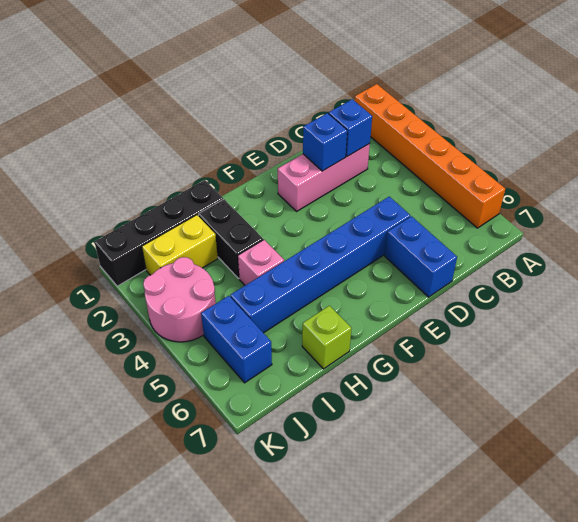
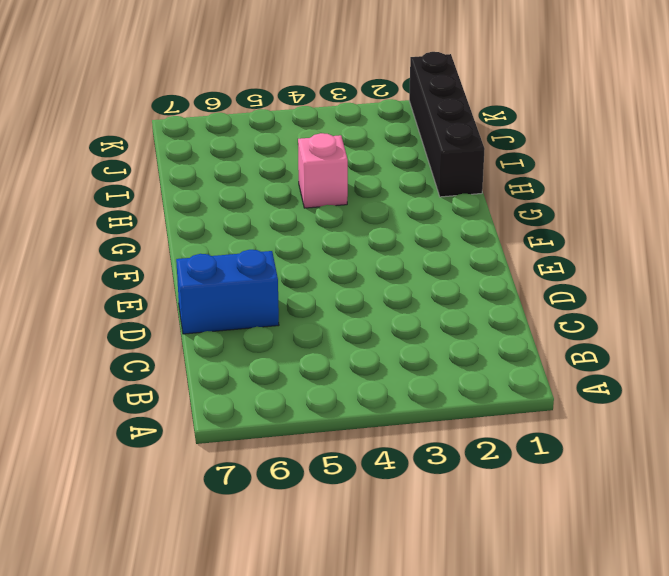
none -> orange brick A1:A6 level 1
none -> pink brick C2:E2 level 1
none -> blue brick D5:I5 level 1

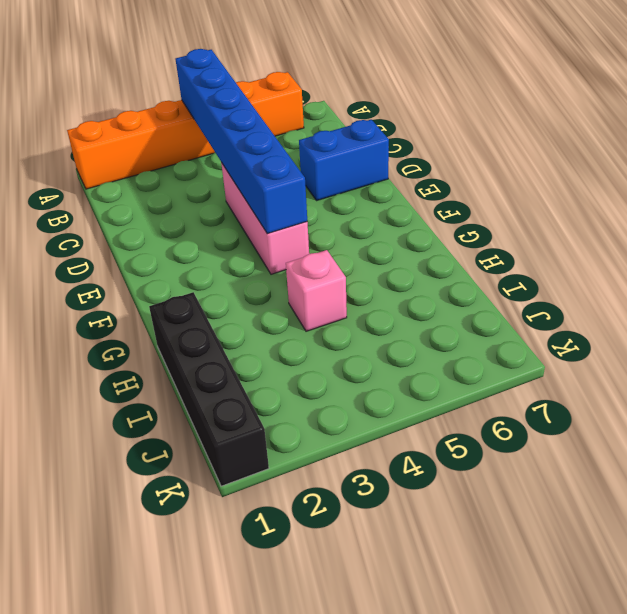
blue brick A4:F4 level 2 -> blue brick D5:I5 level 1
pink brick D4:F4 level 1 -> pink brick C2:E2 level 1
none -> black brick H2:H3 level 1
none -> lime brick H7 level 1
none -> yellow brick I2:J2 level 1

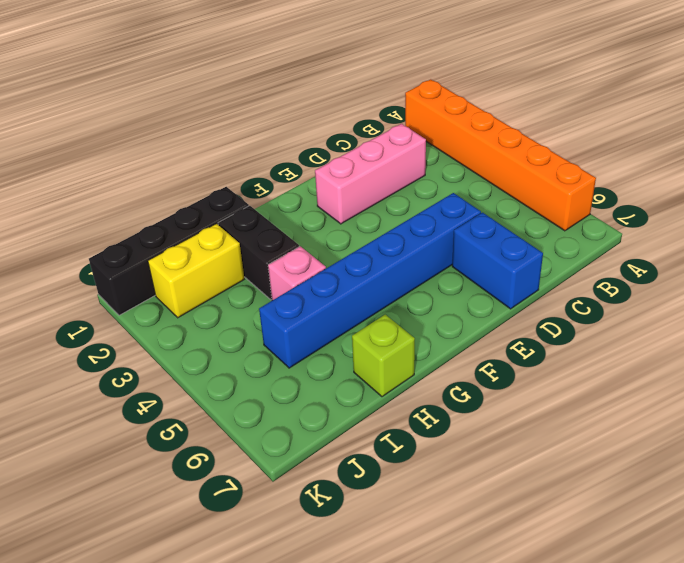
none -> pink round brick J3:K4 level 1
none -> blue brick J5:J6 level 1
none -> blue brick C2 level 2

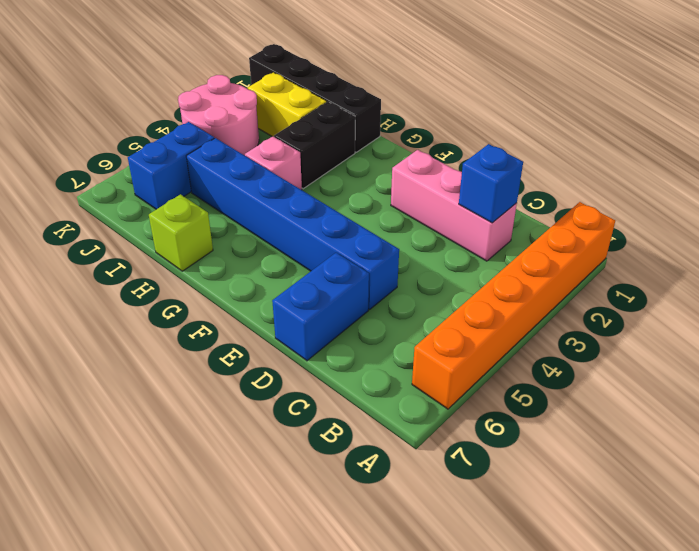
none -> blue brick D2 level 2

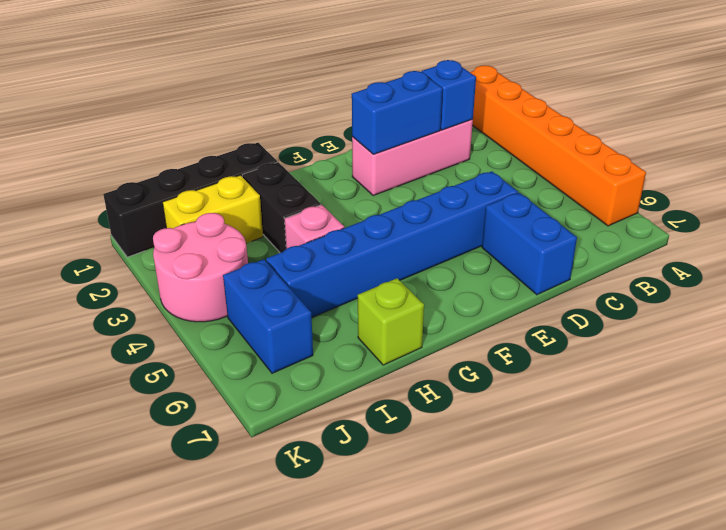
blue brick D2:E2 level 2 -> blue brick D2 level 2

